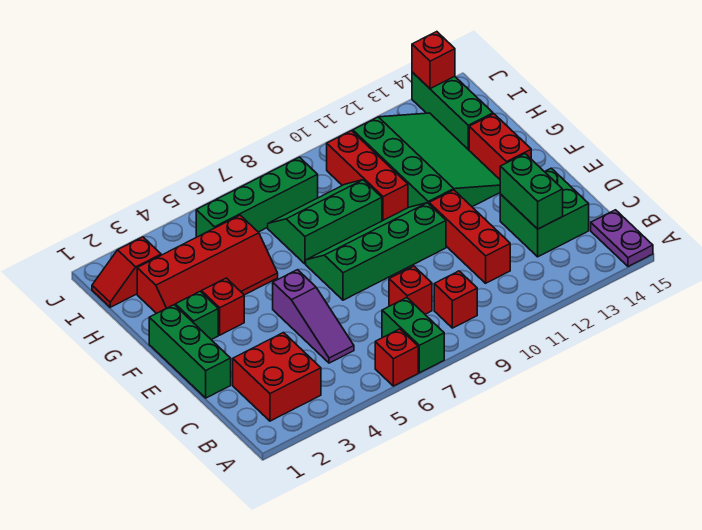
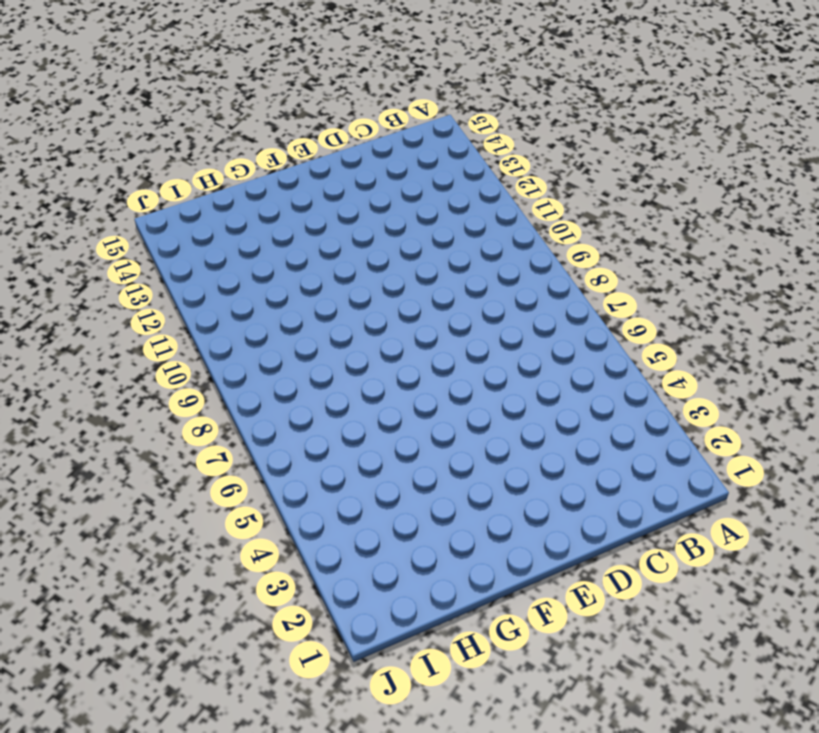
none -> red brick A6 level 1
none -> green brick A7:B7 level 1
none -> purple plate A15:B15 level 1

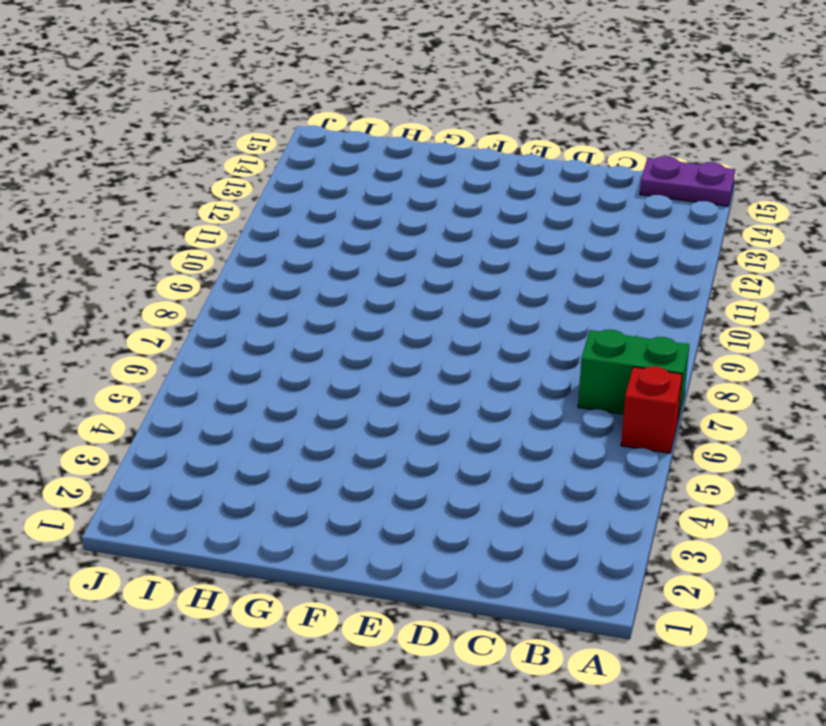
none -> red brick B2:C3 level 1
none -> red brick B9 level 1
none -> purple slope C5:E5 level 1 top E

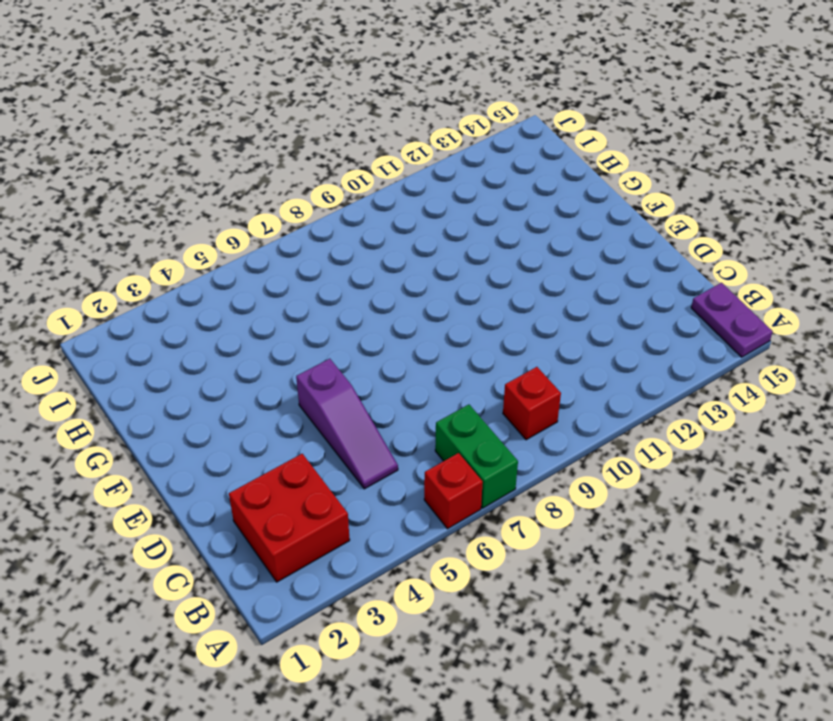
none -> red brick C8 level 1
none -> red brick C11:E11 level 1
none -> green brick C13:D14 level 1

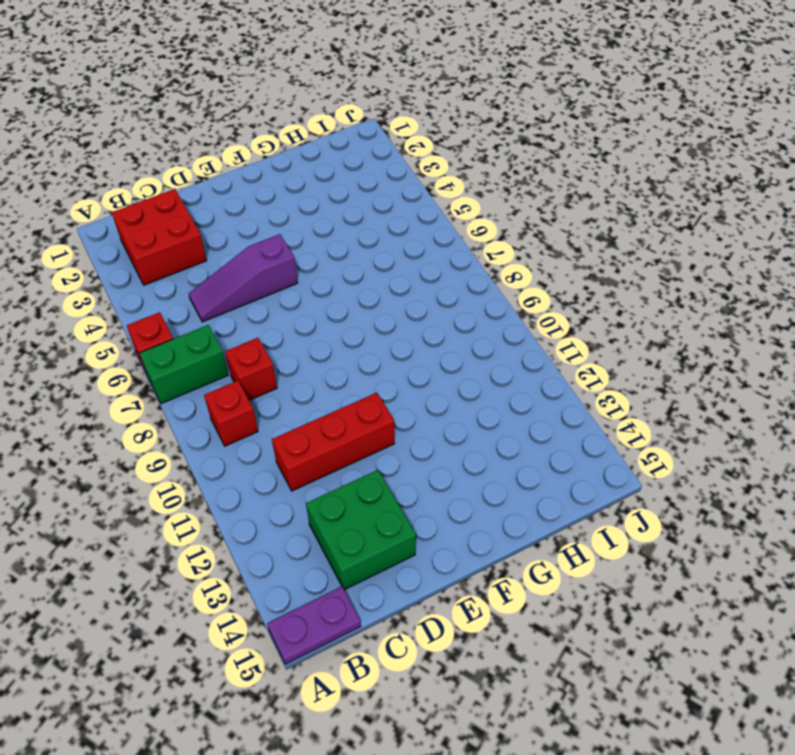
none -> green brick D1:F1 level 1
none -> green slope E7:F10 level 1 top E
none -> green brick F2 level 1

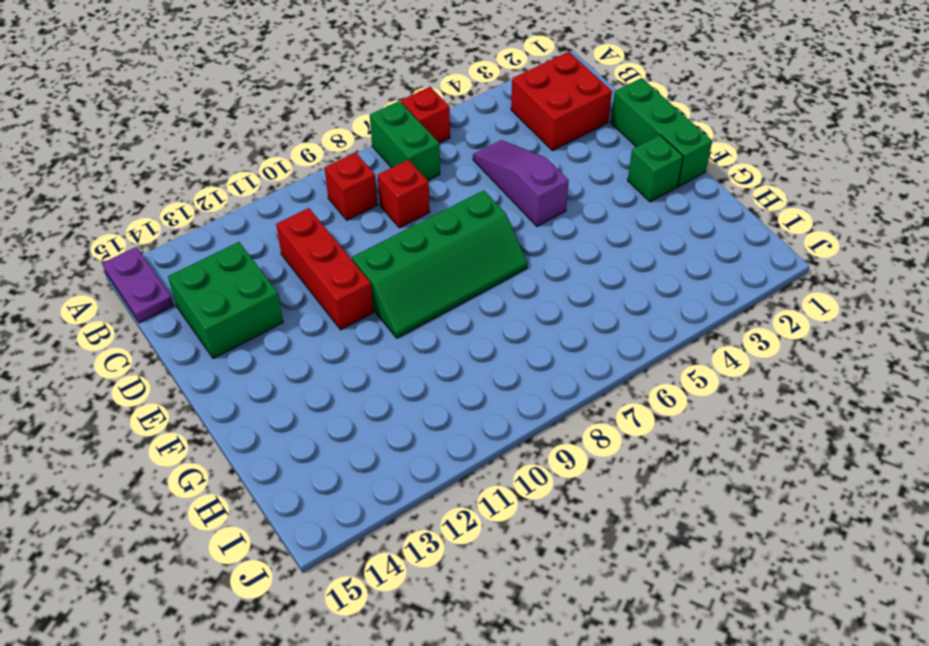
none -> red brick F3 level 1
none -> green slope F11:I13 level 1 top 11
none -> red brick F14:G14 level 1

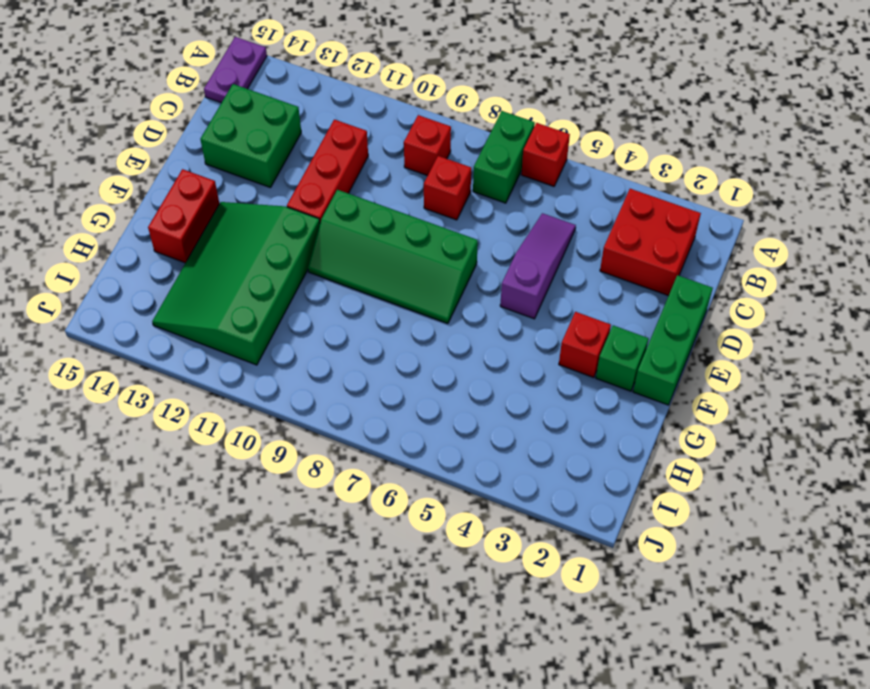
none -> red slope G2:H5 level 1 top H
none -> green slope G7:H9 level 1 top G
none -> red brick G10:I10 level 1

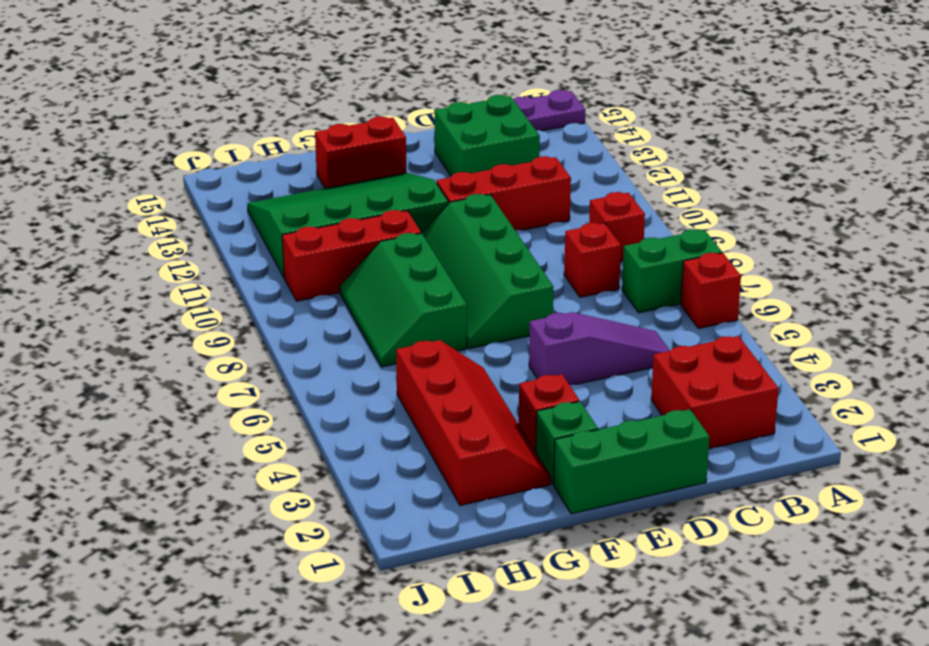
none -> green brick H14:J14 level 1
none -> red slope I1:I2 level 1 top 2
none -> green brick I5:I8 level 1

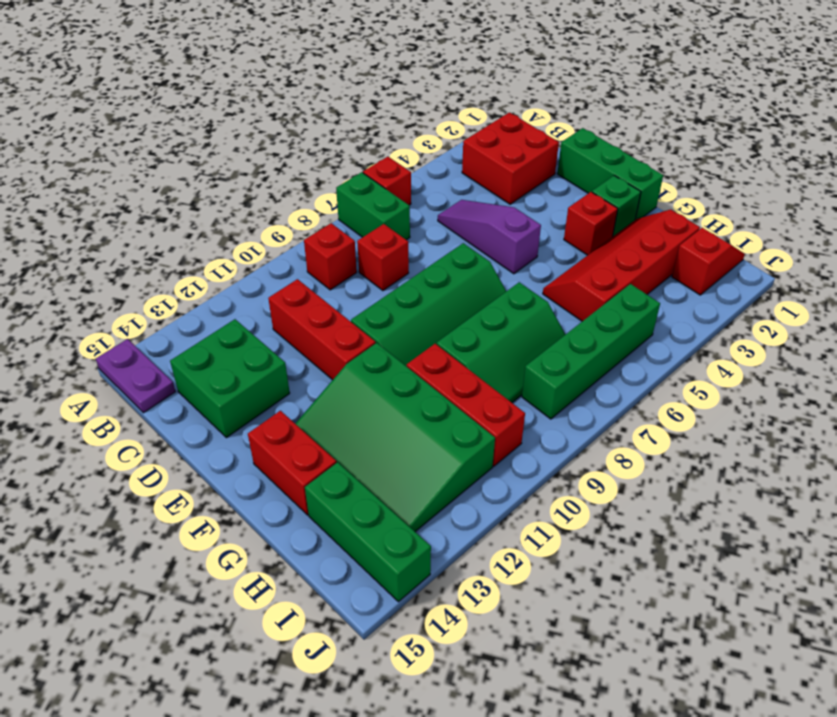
none -> green brick C13:D13 level 2
none -> red brick J14 level 2

